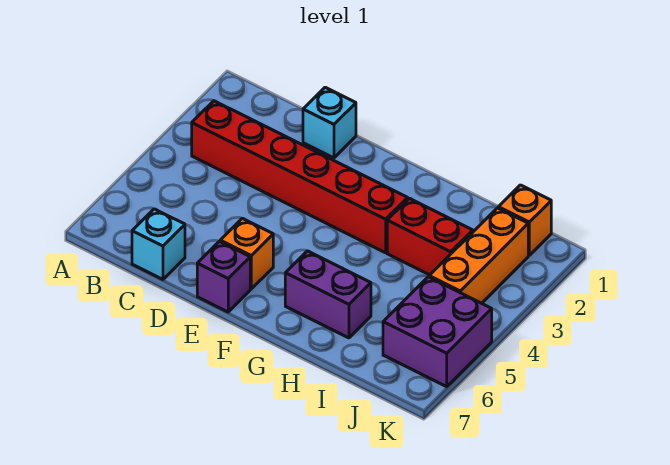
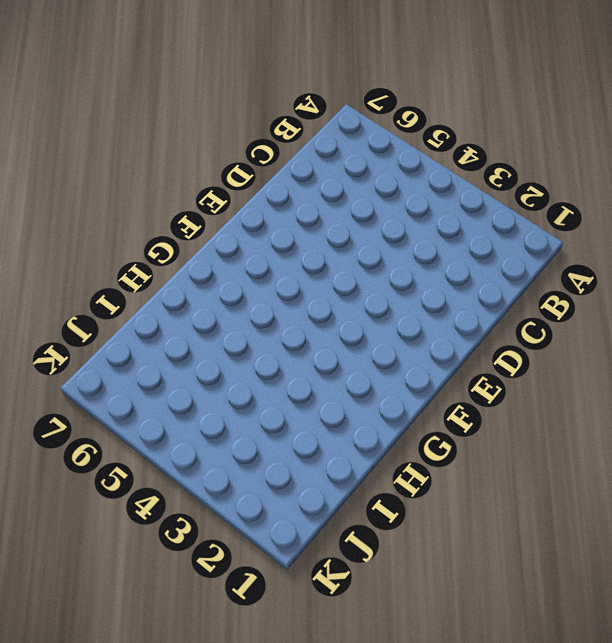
none -> red brick B3:G3 level 1
none -> cyan brick C7 level 1

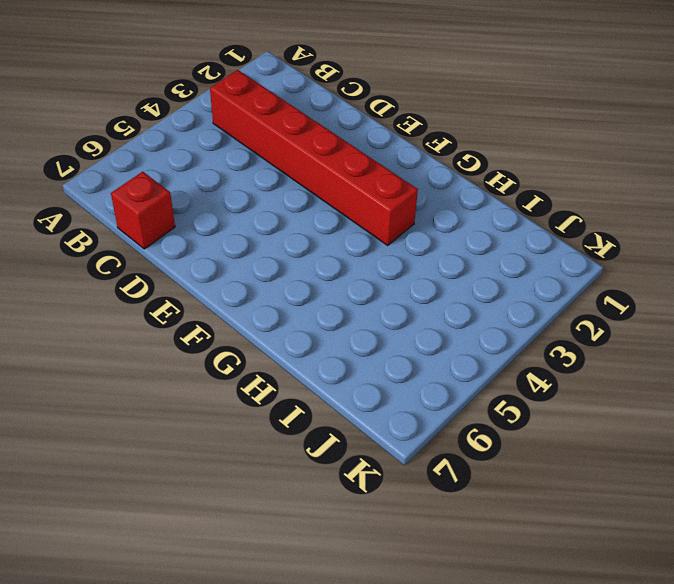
red brick C7 level 1 -> cyan brick C7 level 1
none -> cyan brick D1 level 1
none -> orange brick E6 level 1

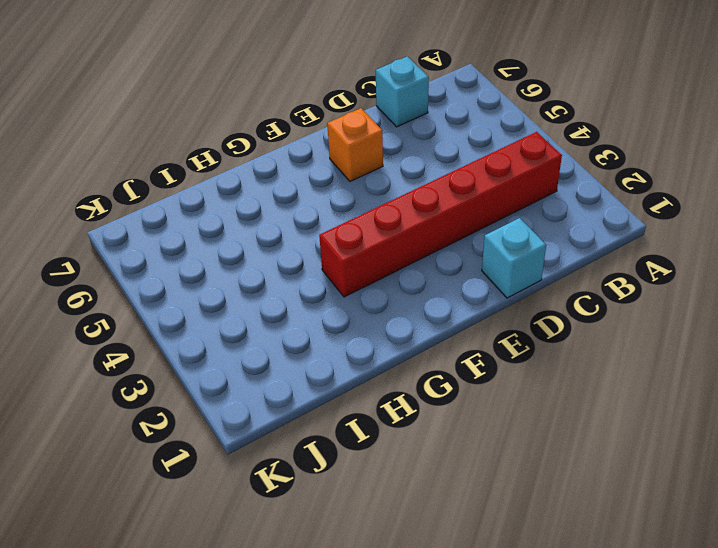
none -> purple brick E7 level 1
none -> purple brick G6:H6 level 1

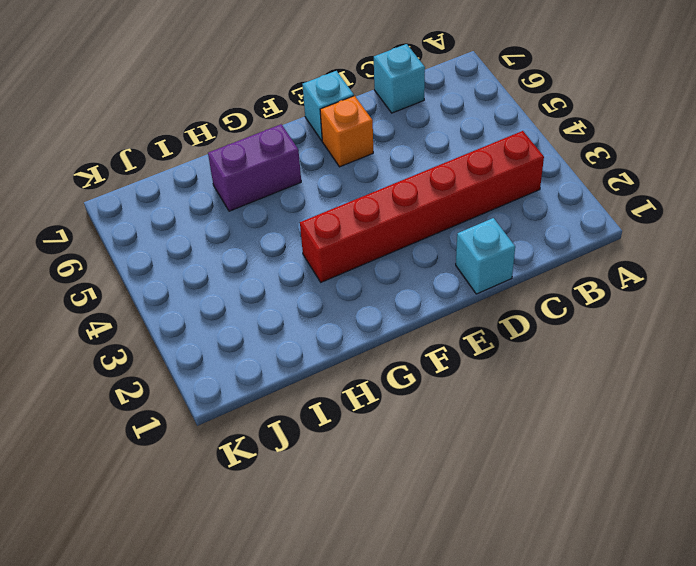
cyan brick E7 level 1 -> purple brick E7 level 1
none -> red brick H3:I3 level 1
none -> orange brick J1 level 1

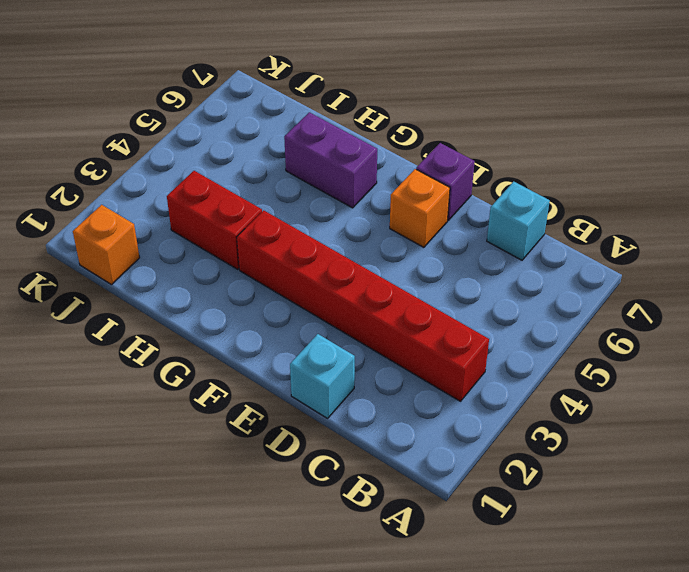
none -> orange brick J2:J4 level 1
none -> purple brick J5:K6 level 1

